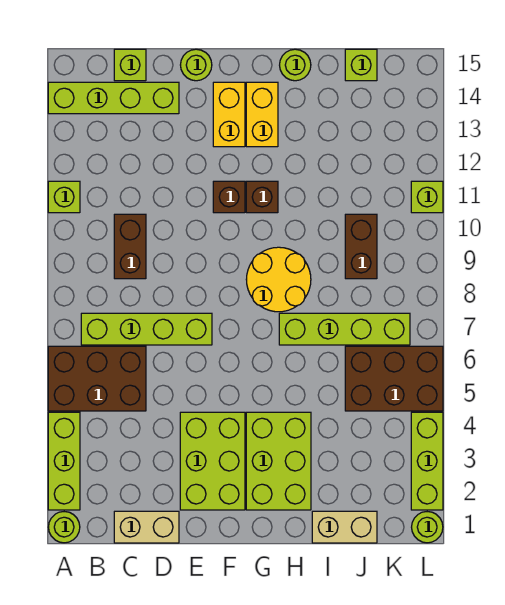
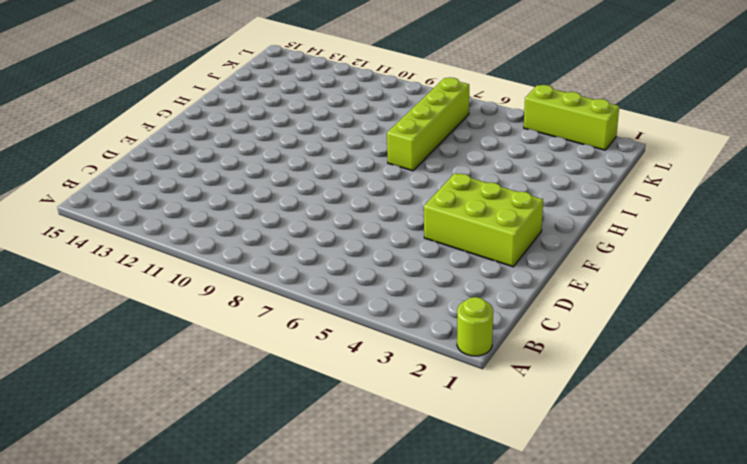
none -> lime brick A2:A4 level 1
none -> brown brick A5:C6 level 1
none -> lime brick A11 level 1

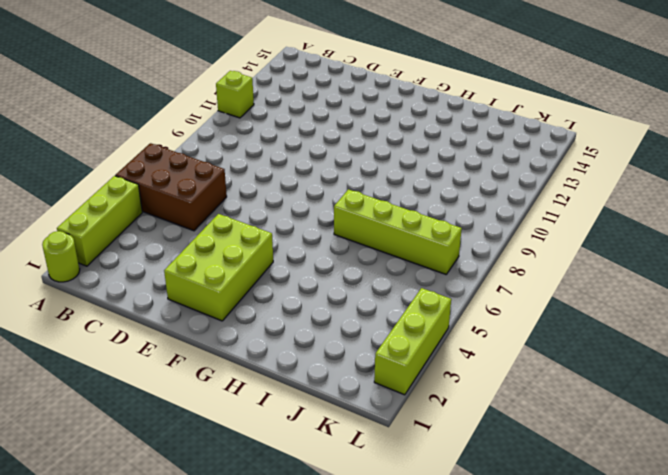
none -> lime brick A14:D14 level 1
none -> lime brick B7:E7 level 1
none -> tan brick C1:D1 level 1

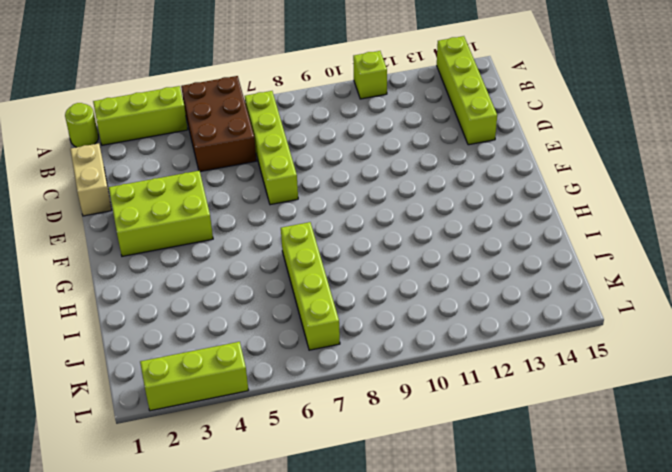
none -> brown brick C9:C10 level 1
none -> lime brick C15 level 1
none -> lime round brick E15 level 1

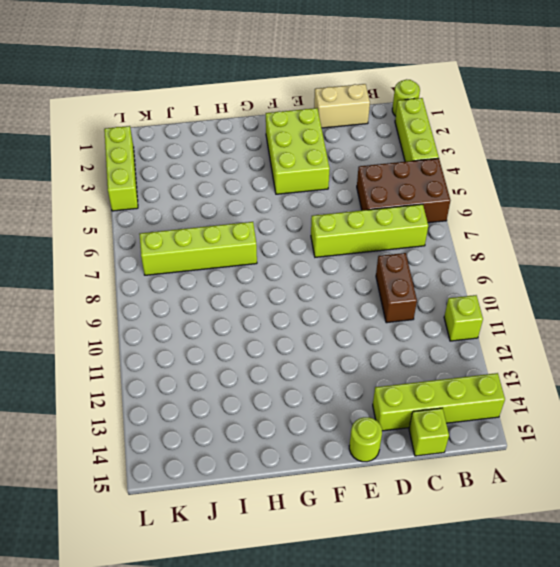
none -> brown brick F11 level 1
none -> yellow brick F13:F14 level 1
none -> lime brick G2:H4 level 1

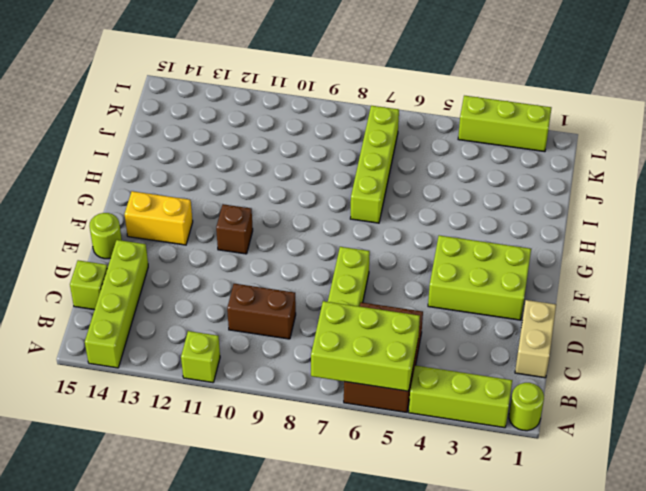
lime brick A5:B7 level 2 -> lime brick G2:H4 level 1
none -> yellow round brick G8:H9 level 1
none -> brown brick G11 level 1
none -> yellow brick G13:G14 level 1

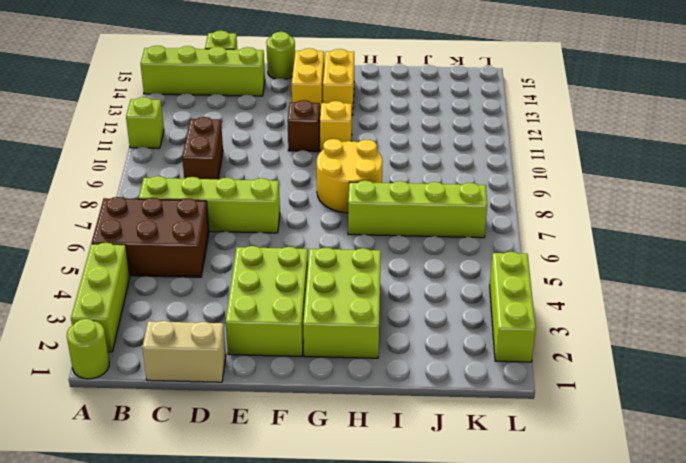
yellow brick G11 level 1 -> brown brick G11 level 1
none -> lime round brick H15 level 1
none -> tan brick I1:J1 level 1
none -> brown brick J5:L6 level 1

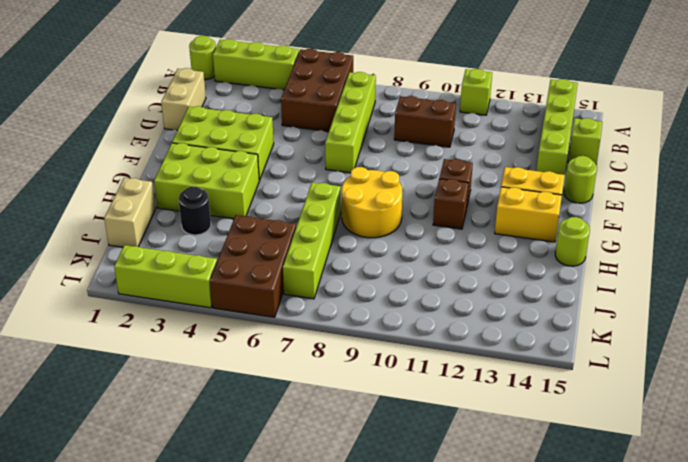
black round brick I3 level 1 -> none
none -> brown brick J9:J10 level 1
none -> lime brick J15 level 1
none -> lime round brick L1 level 1

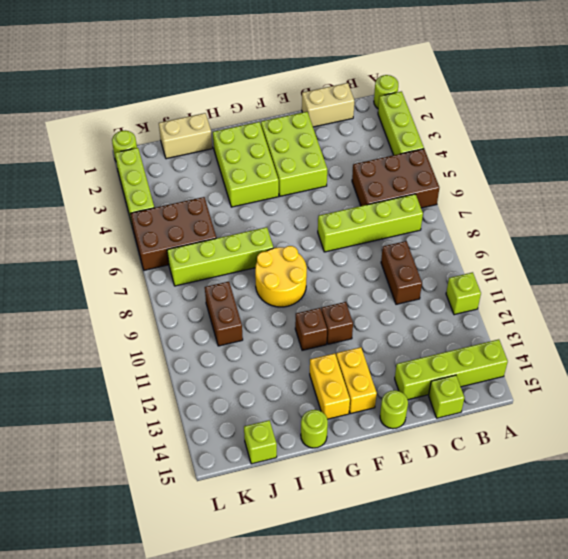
none -> lime brick L11 level 1

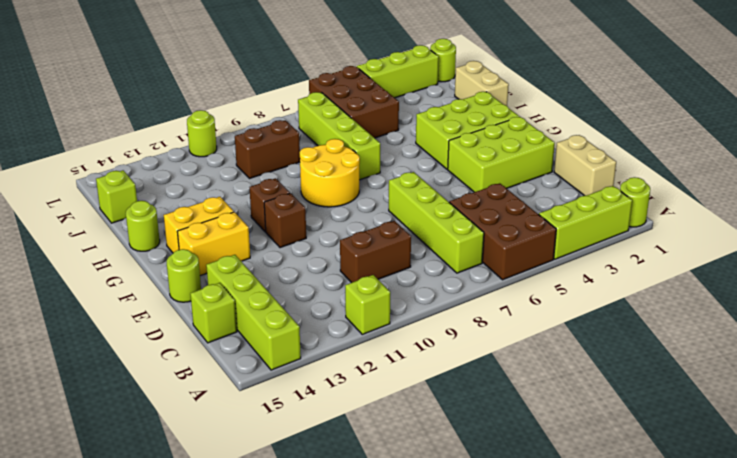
lime round brick L11 level 1 -> lime brick L11 level 1

